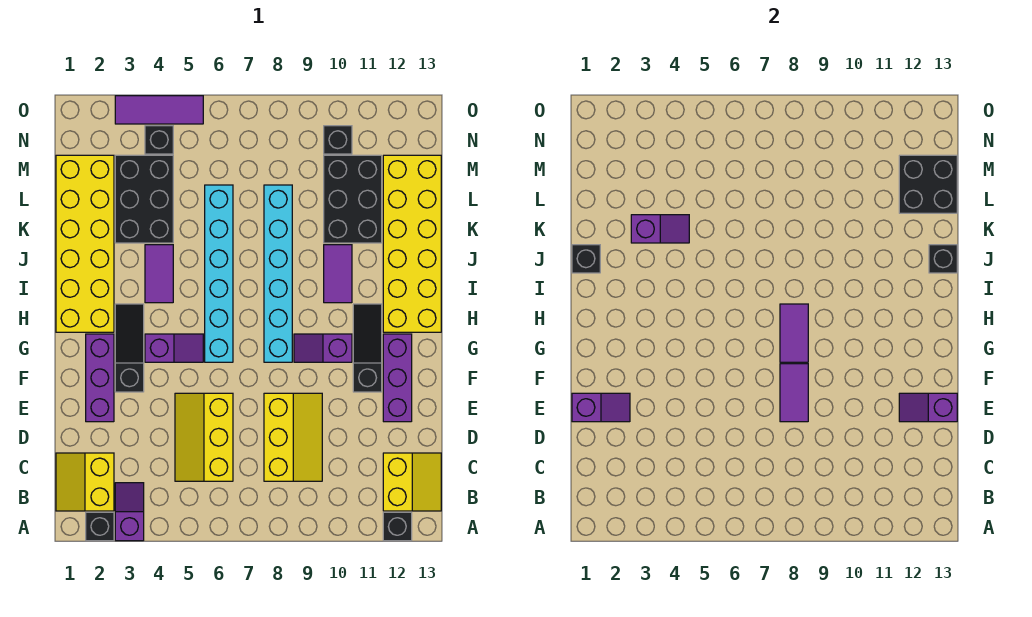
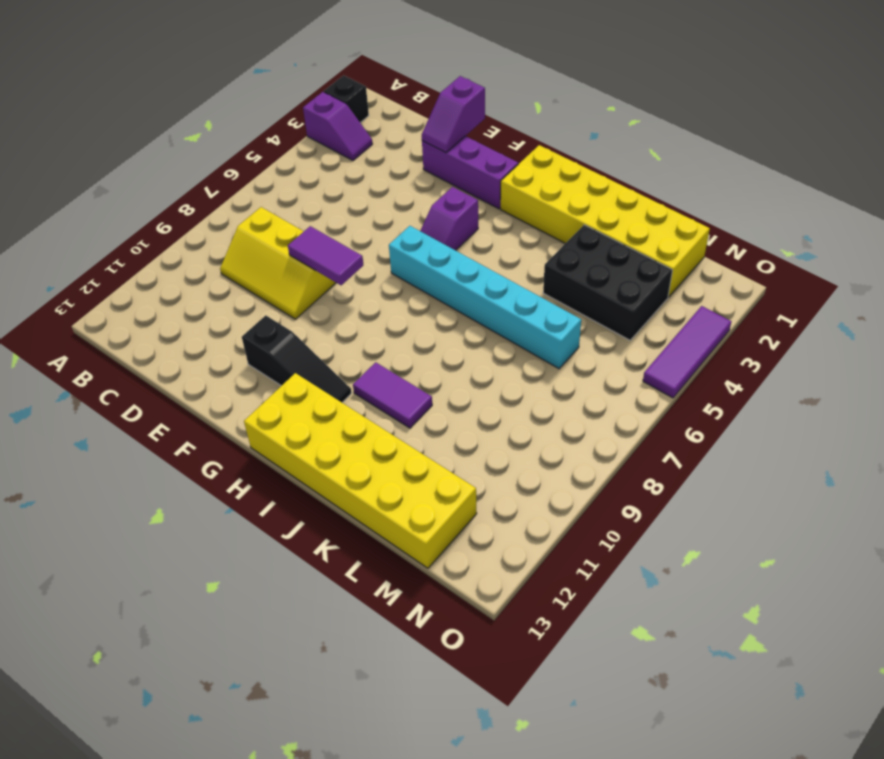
none -> black brick A12 level 1
none -> yellow slope B1:C2 level 1 top 2
none -> yellow slope B12:C13 level 1 top 12
none -> yellow slope C5:E6 level 1 top 6

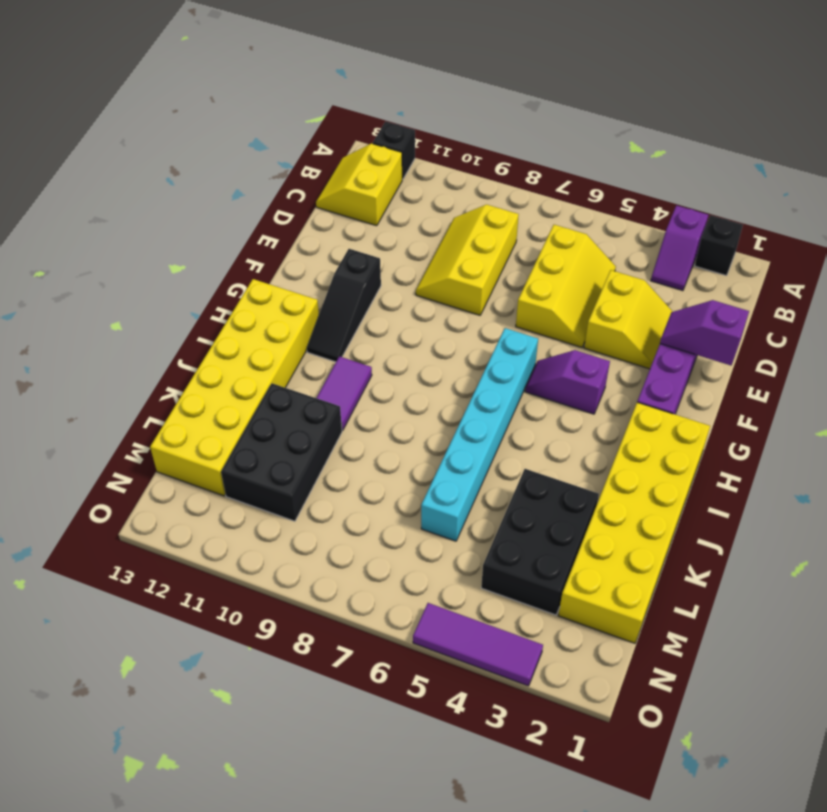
yellow slope D3:E4 level 1 top 4 -> yellow slope B1:C2 level 1 top 2
none -> purple brick E12:G12 level 1
none -> black slope F3:H3 level 1 top F
none -> cyan brick G8:L8 level 1
none -> purple slope G9:G10 level 1 top 10

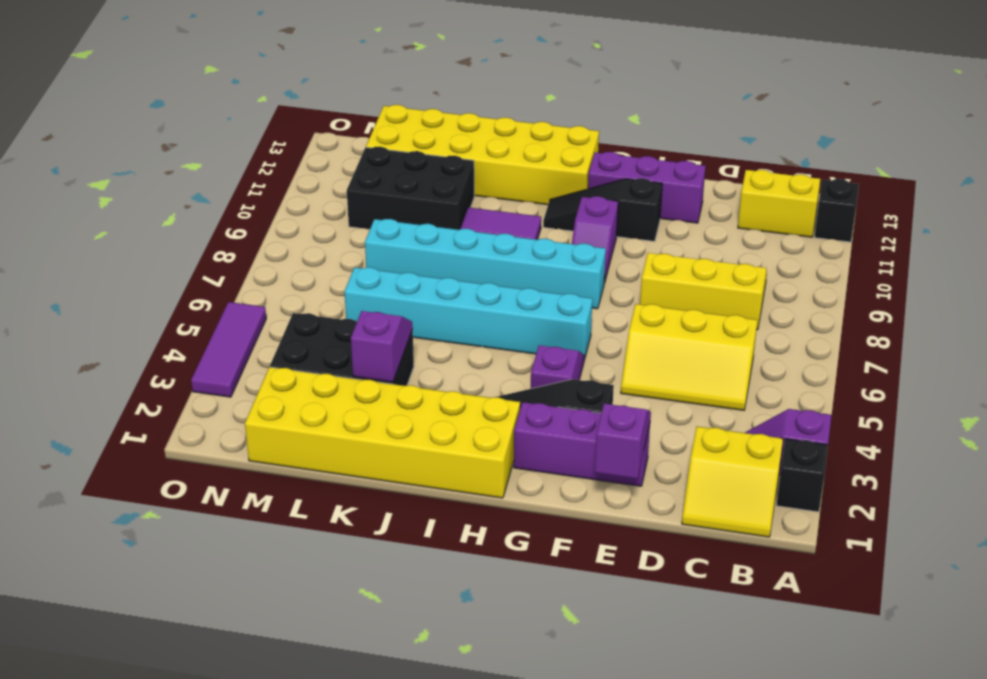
none -> purple tile I4:J4 level 1
none -> black brick N4 level 1
none -> black brick N10 level 1
none -> purple tile E8:F8 level 2

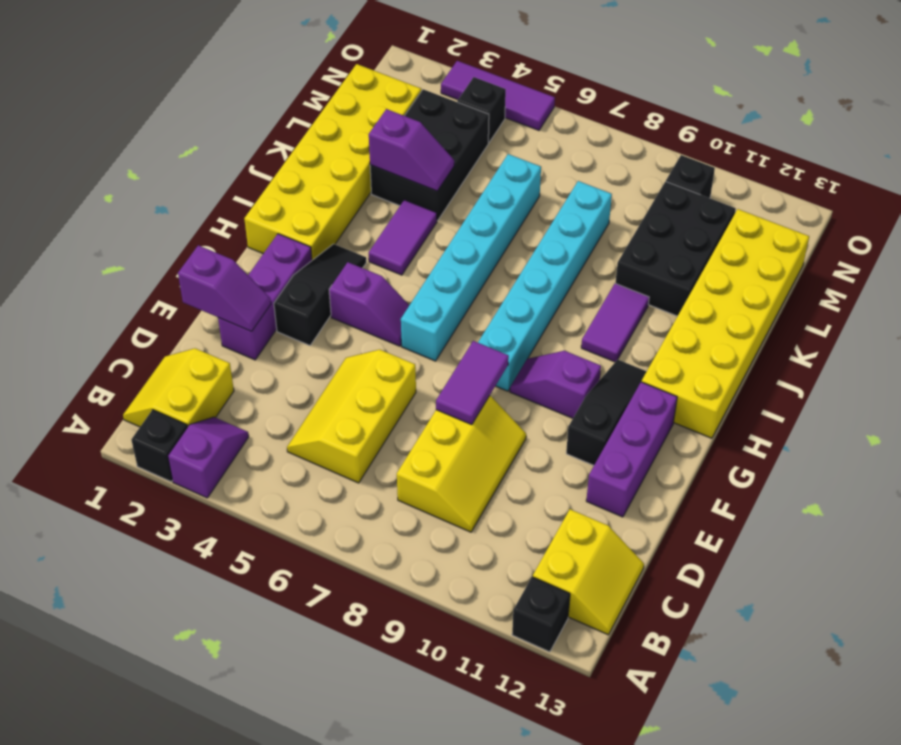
none -> purple slope E12:E13 level 2 top 13
none -> purple tile G8:H8 level 2
none -> black brick J1 level 2
none -> black brick J13 level 2

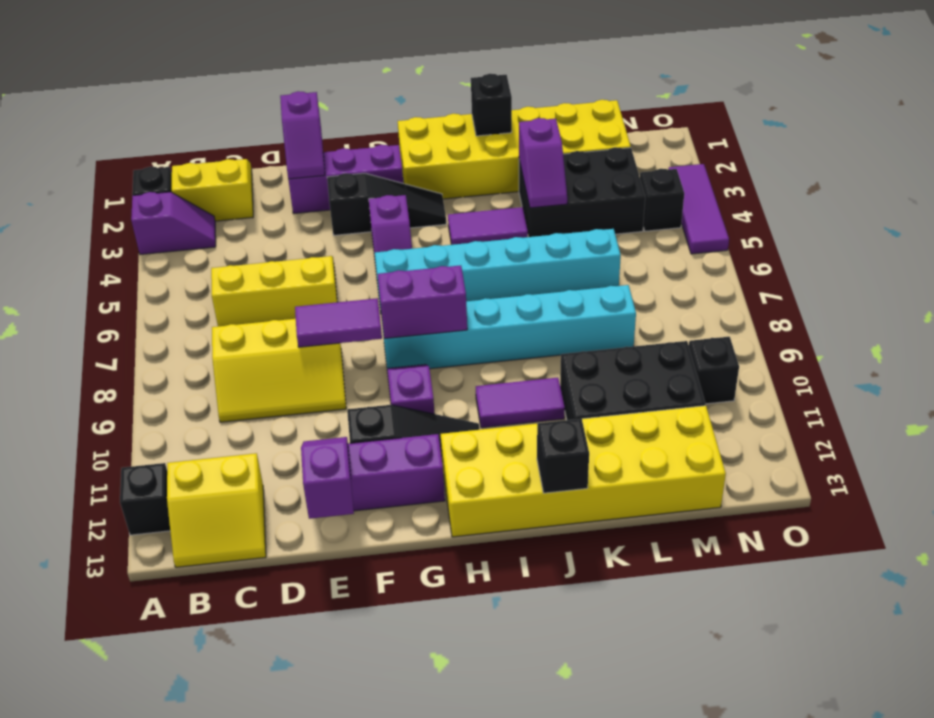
purple brick G8:H8 level 2 -> purple tile G8:H8 level 2
none -> black brick L12:M13 level 2

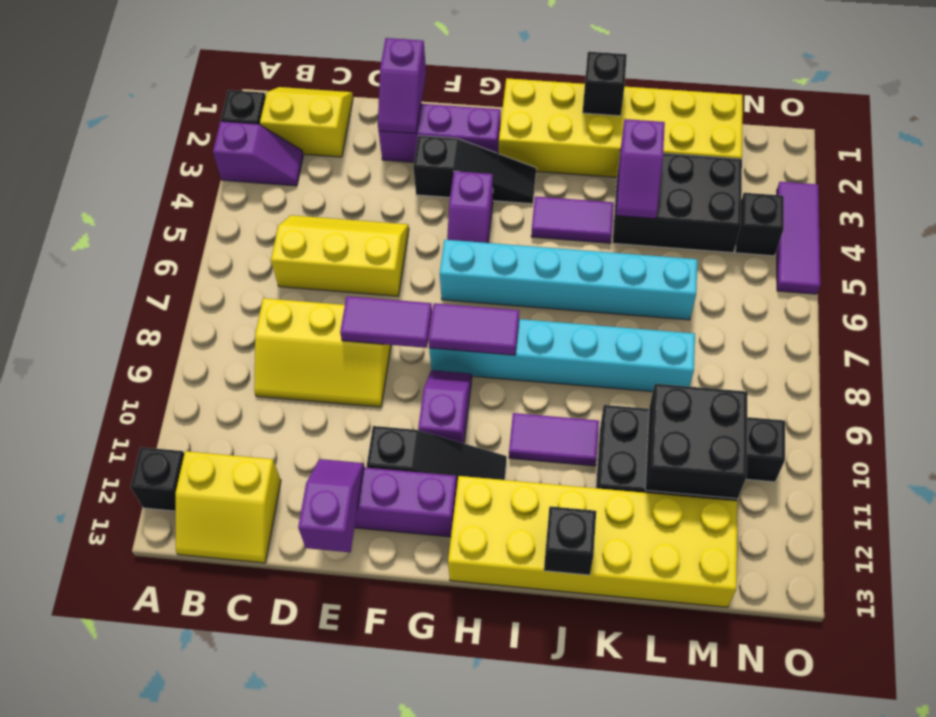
black brick L10:M11 level 2 -> black brick L12:M13 level 2

